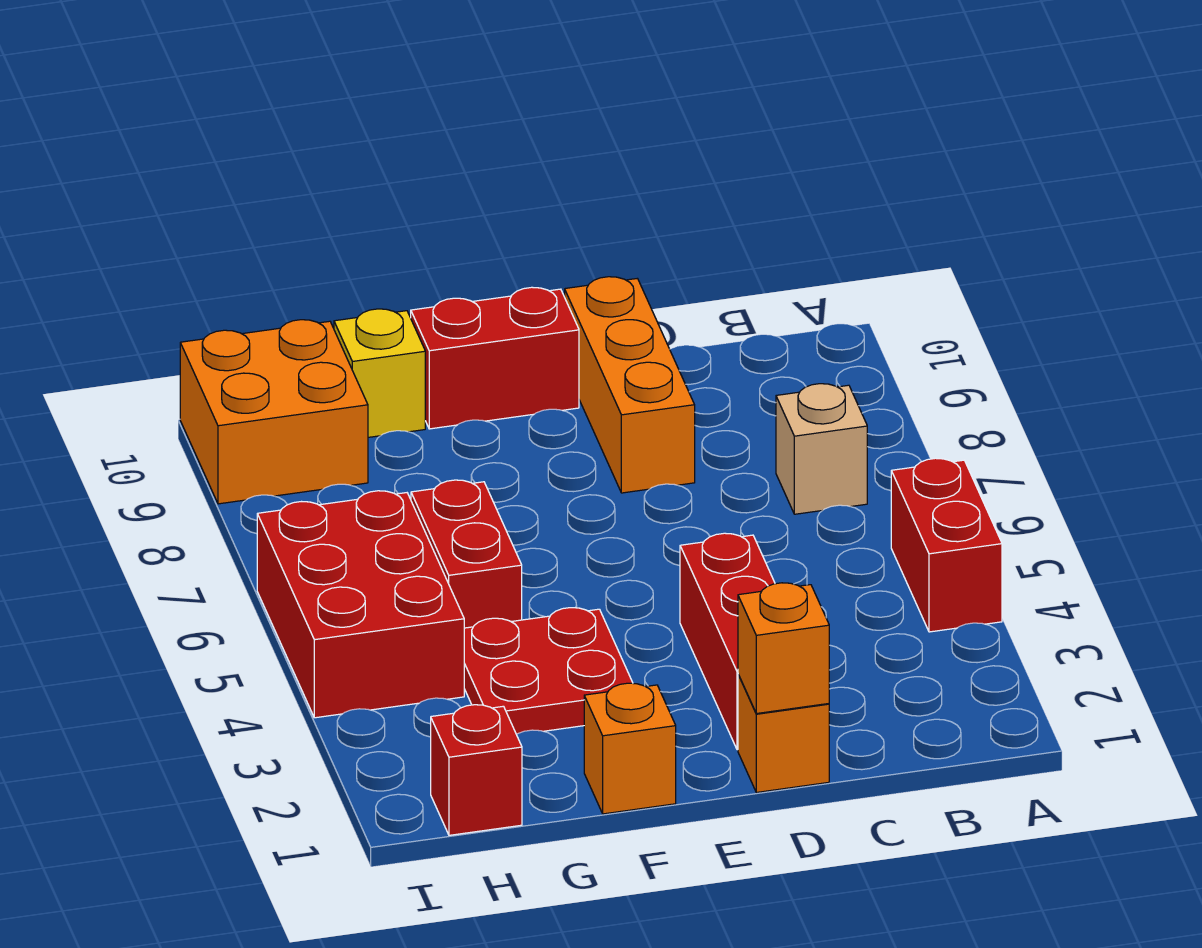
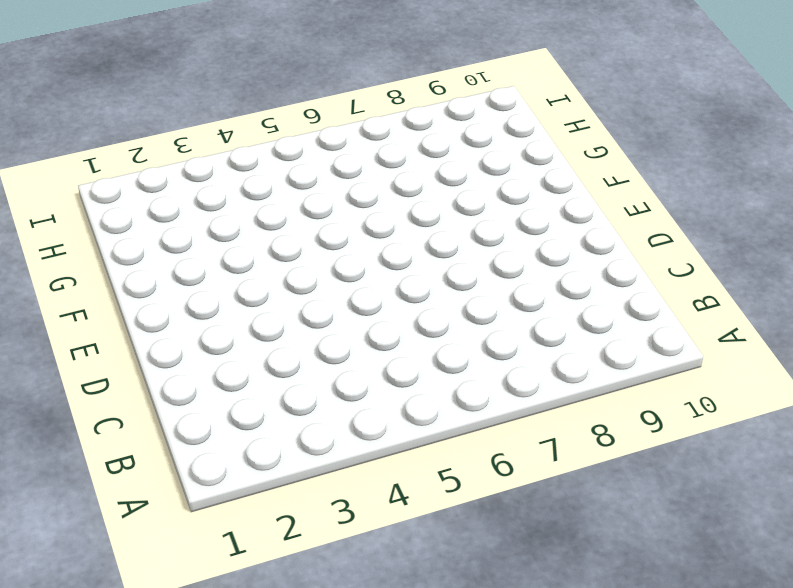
none -> red brick A4:A5 level 1
none -> tan brick B7 level 1
none -> orange brick D1 level 1

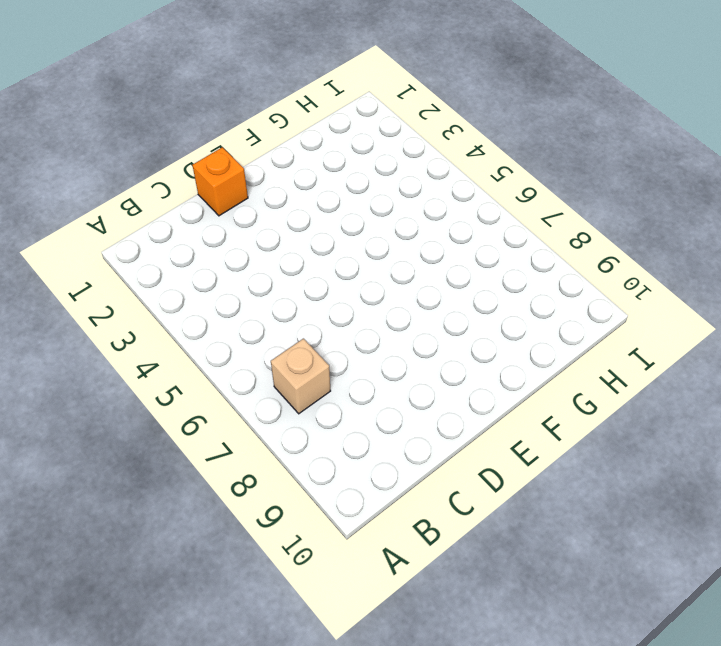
none -> red brick A4:A5 level 1
none -> red brick D2:D4 level 1
none -> orange brick D8:D10 level 1

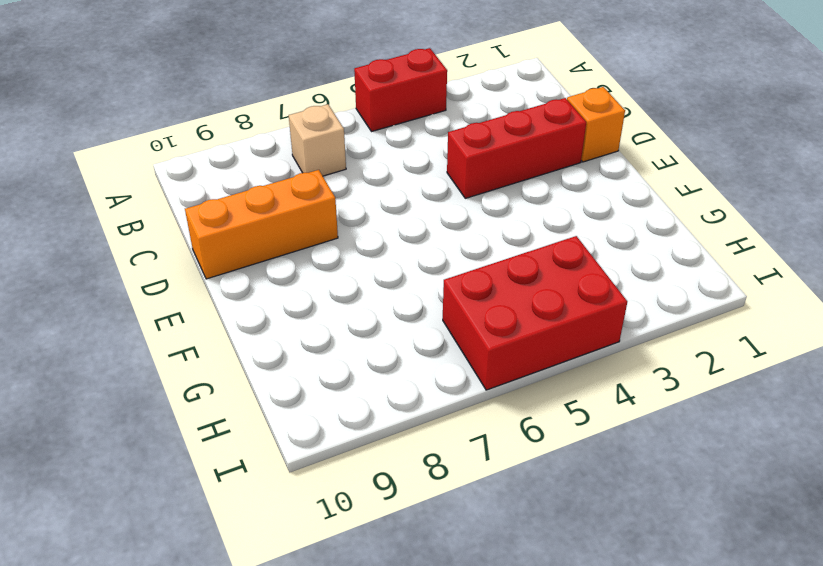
none -> red brick E10:F10 level 1
none -> orange brick F1 level 1
none -> red plate F3:G4 level 1

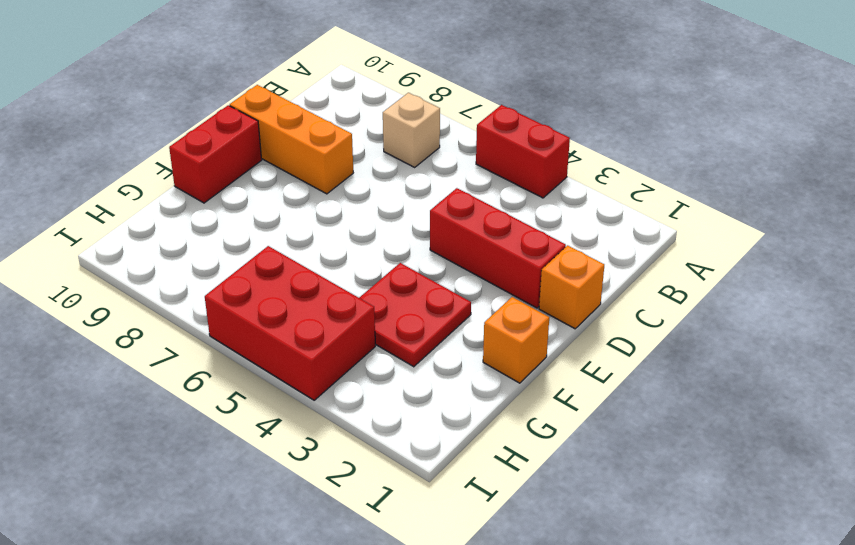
none -> red brick G5:G6 level 1
none -> yellow brick G10 level 1
none -> red brick H1 level 1

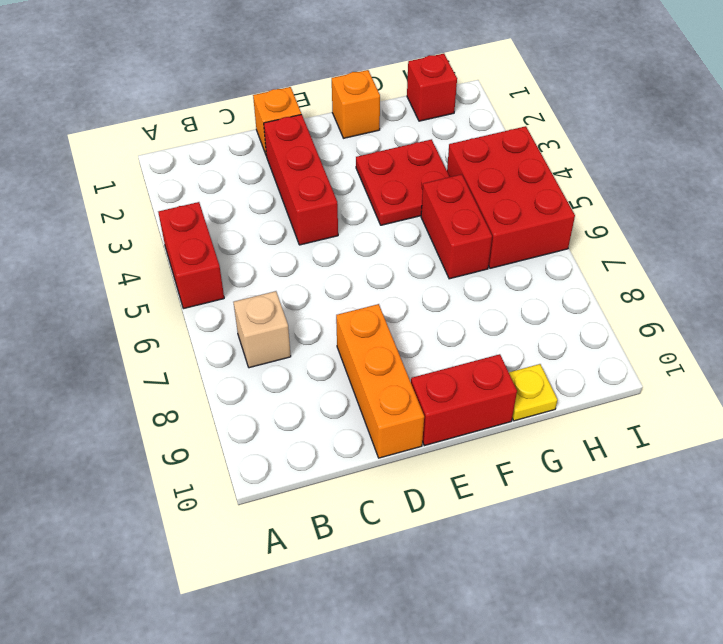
yellow plate G10 level 1 -> yellow brick G10 level 1
none -> orange brick H9:I10 level 1
none -> orange brick D1 level 2

